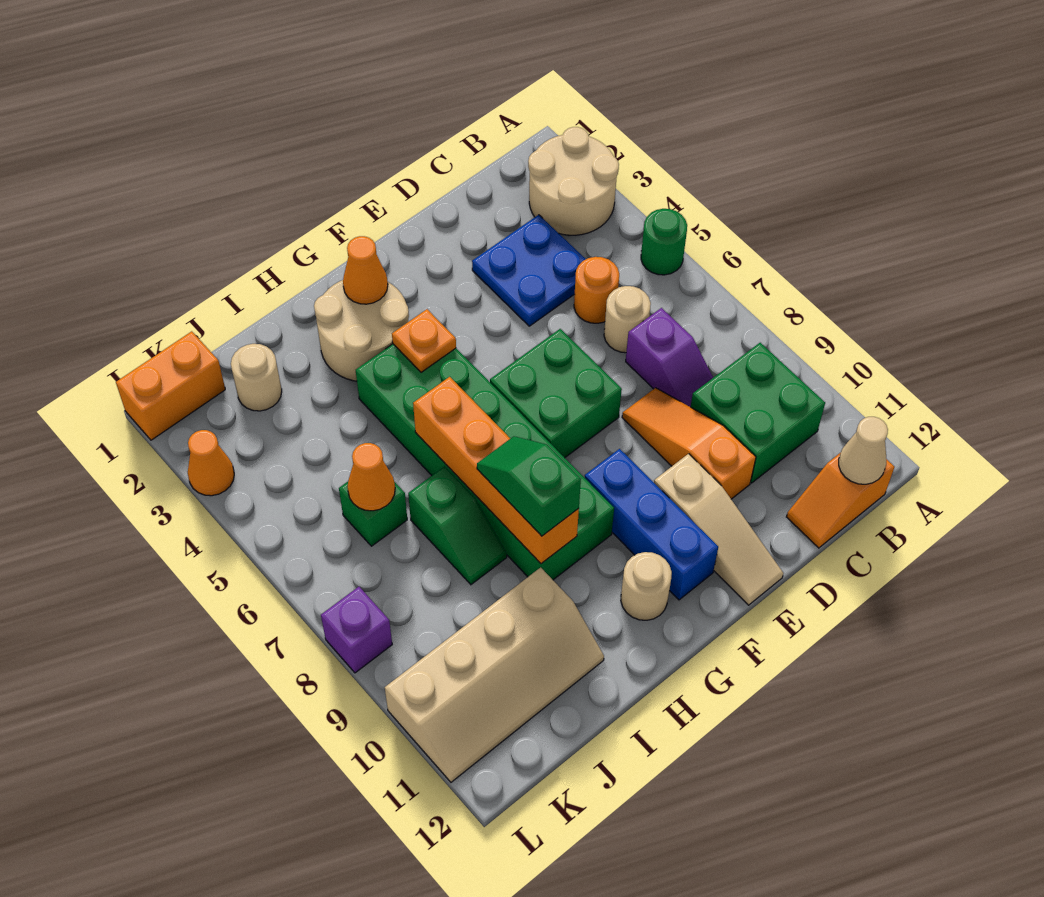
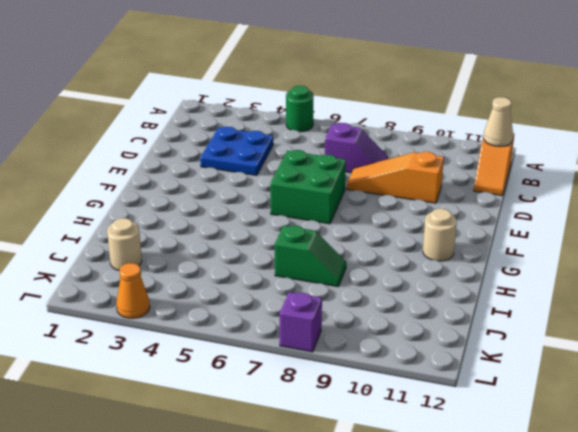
none -> tan round brick A2:B3 level 1
none -> green brick B9:C10 level 1
none -> orange round brick C5 level 1

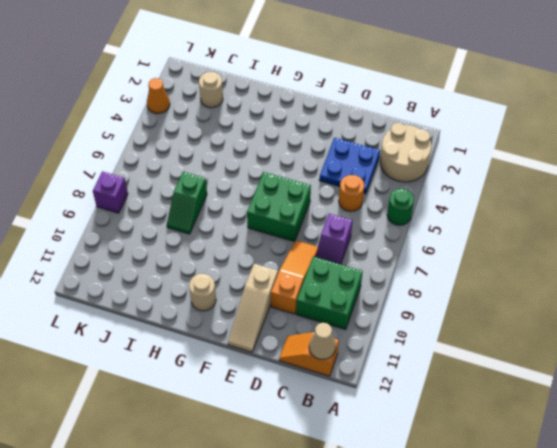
none -> tan round brick C6 level 1
none -> blue brick F9:F11 level 1
none -> tan round brick G2:H3 level 1

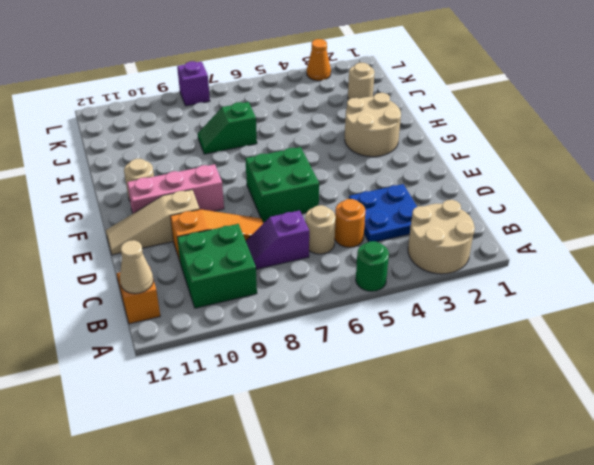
pink brick F9:F11 level 1 -> blue brick F9:F11 level 1
none -> green brick G4:H9 level 1
none -> tan slope I10:L11 level 1 top 10
none -> green brick J6 level 1

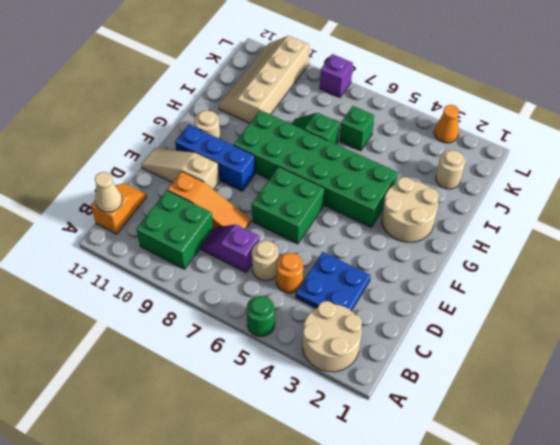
none -> orange brick K1:L1 level 1
none -> orange cone G2 level 2
none -> orange plate G4 level 2

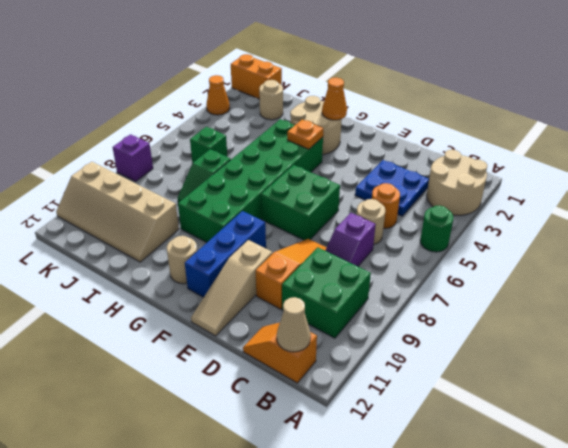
none -> orange brick H6:H9 level 2
none -> orange cone J6 level 2
none -> green slope H8:H9 level 3 top 9

